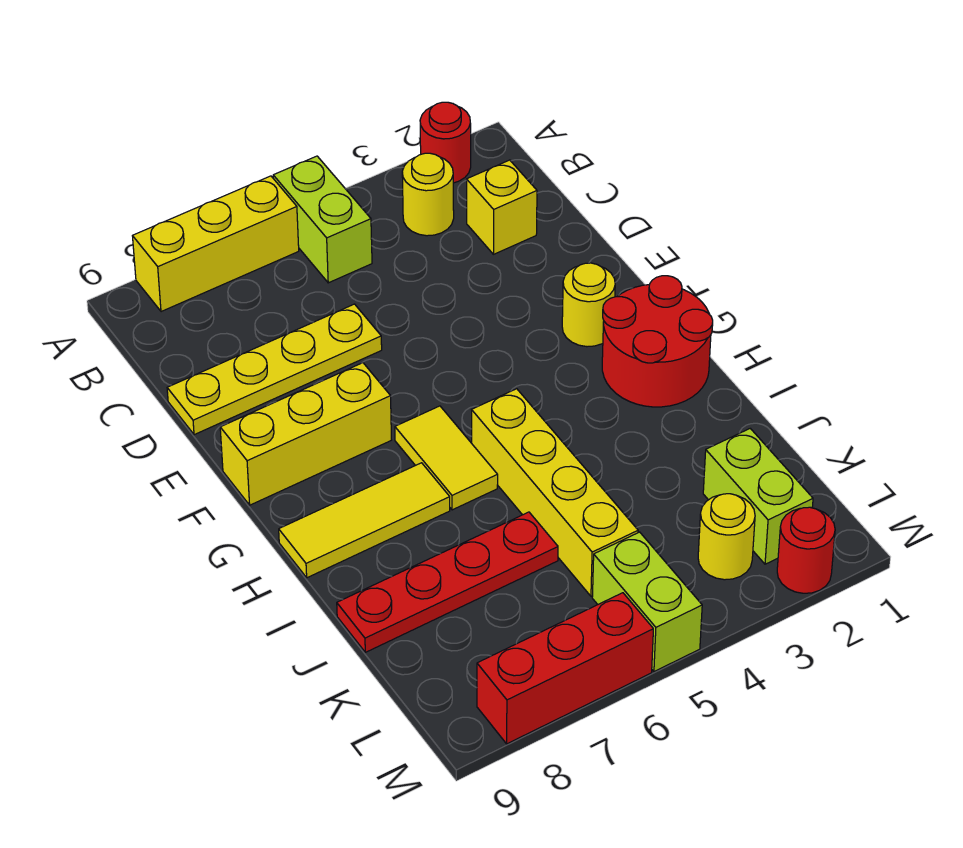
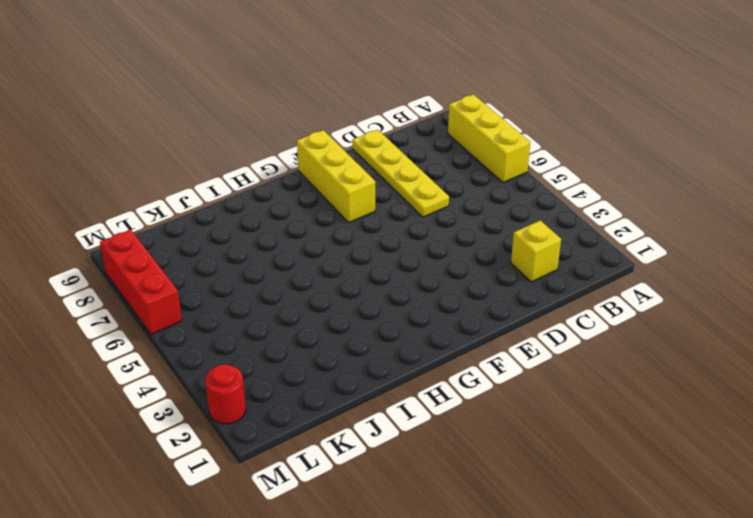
none -> red round brick A2 level 1
none -> lime brick A5:B5 level 1
none -> yellow round brick B3 level 1

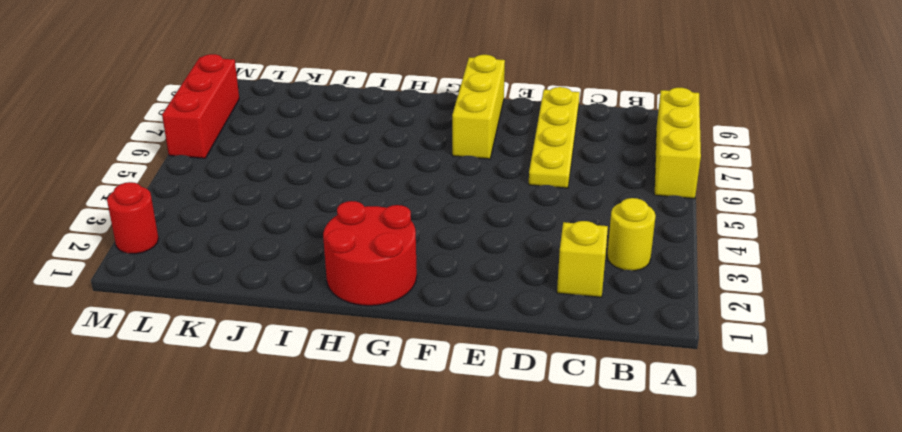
none -> red round brick A2 level 1
none -> lime brick A5:B5 level 1
none -> yellow round brick F2 level 1

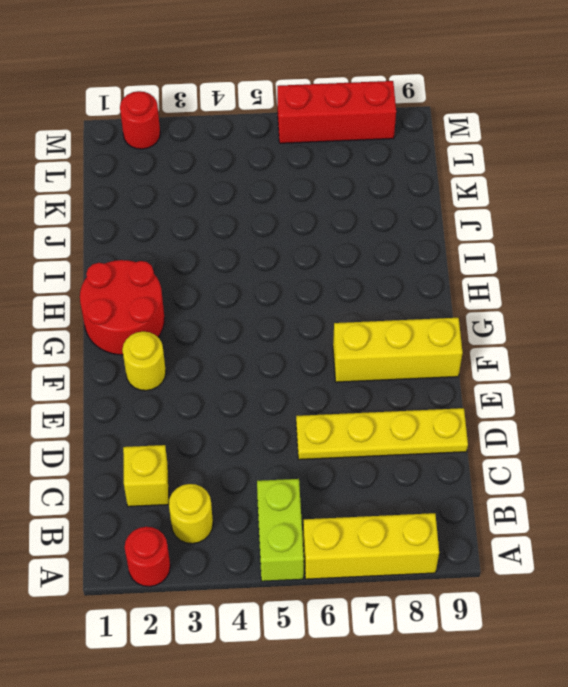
none -> yellow tile G6:H6 level 1
none -> yellow brick H5:K5 level 1
none -> yellow tile H7:H9 level 1

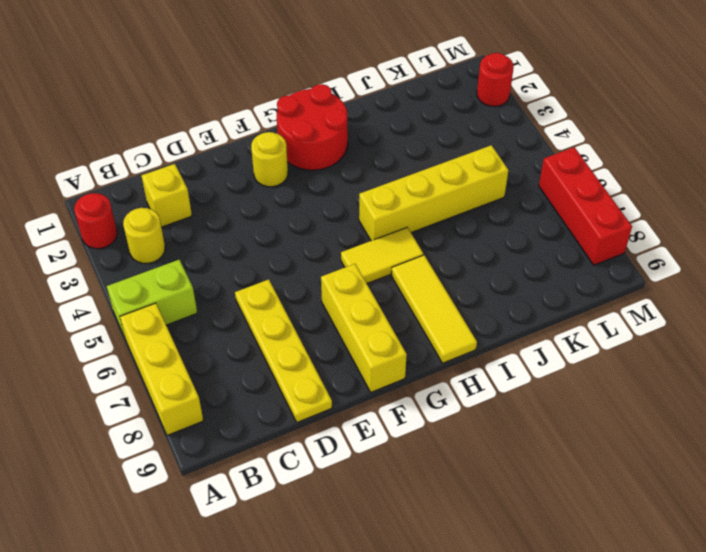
none -> red plate J6:J9 level 1
none -> lime brick K2:L2 level 1
none -> yellow round brick L3 level 1

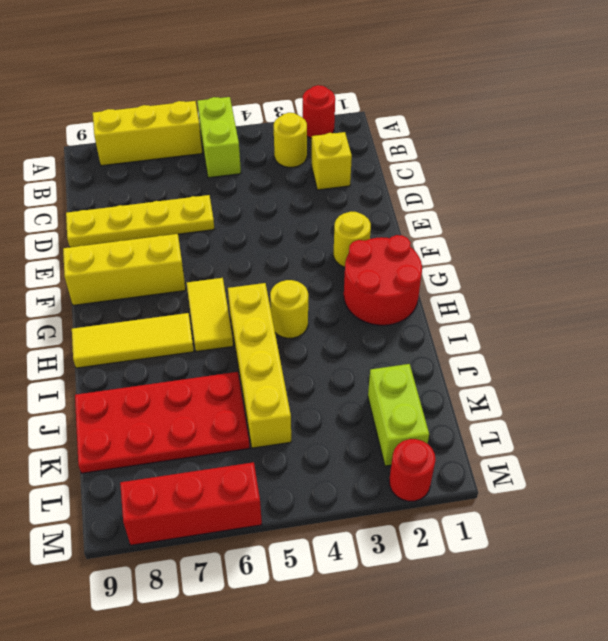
yellow round brick H4 level 1 -> yellow round brick L3 level 1
red plate J6:K9 level 1 -> red plate J6:J9 level 1
none -> lime brick L5:M5 level 1

